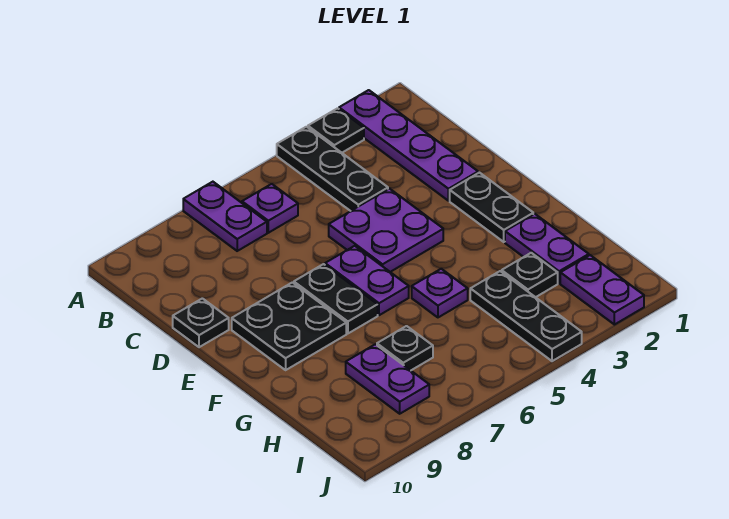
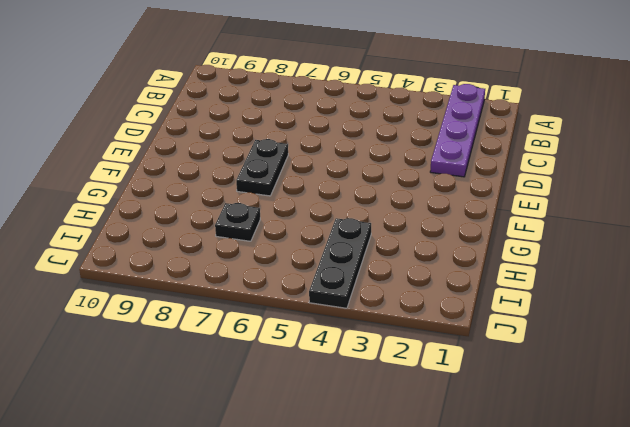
none -> black plate A3 level 1
none -> black plate A4:C4 level 1
none -> purple plate A7:B7 level 1

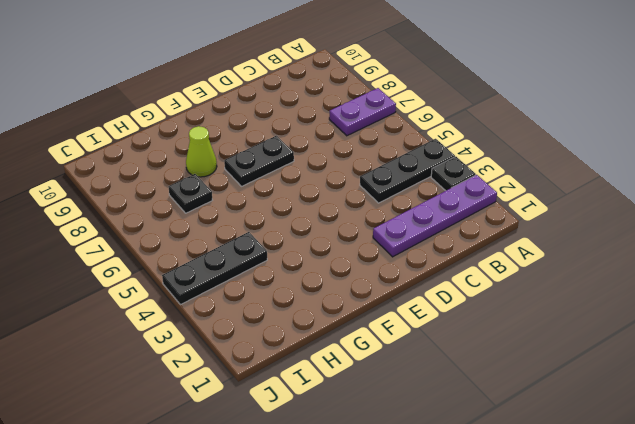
lime cone G8 level 1 -> none
none -> purple plate B6 level 1
none -> purple plate D4:E5 level 1
none -> black plate D10 level 1

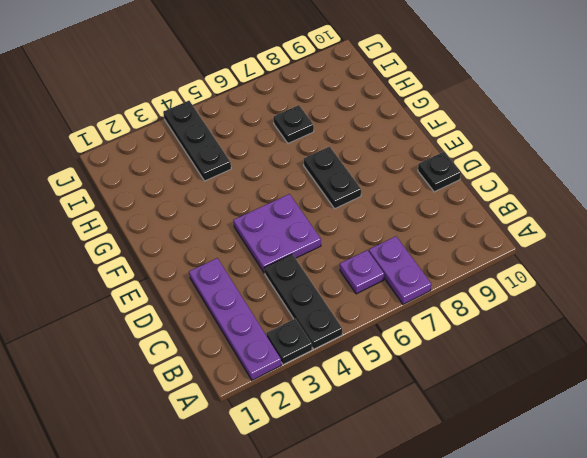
none -> black plate E2:F2 level 1
none -> purple plate E6:F6 level 1
none -> black plate E8:F9 level 1

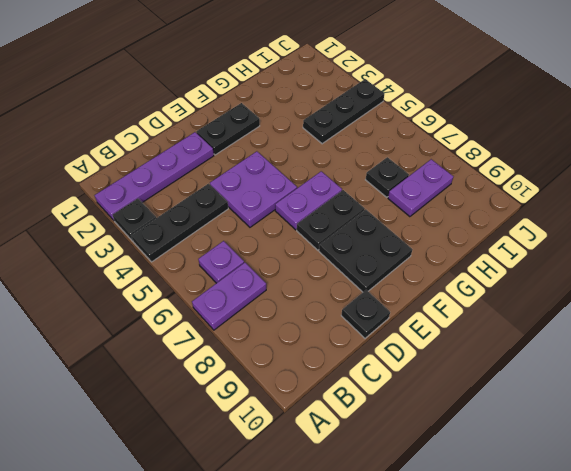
none -> purple plate G2:H2 level 1
none -> purple plate G5 level 1
none -> black plate H3 level 1

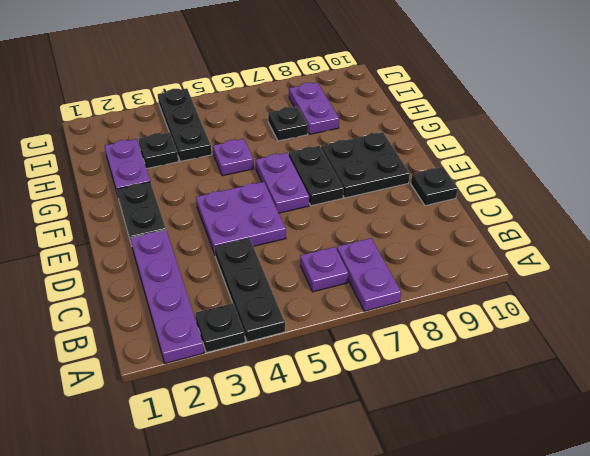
none -> purple plate I2:J2 level 1

